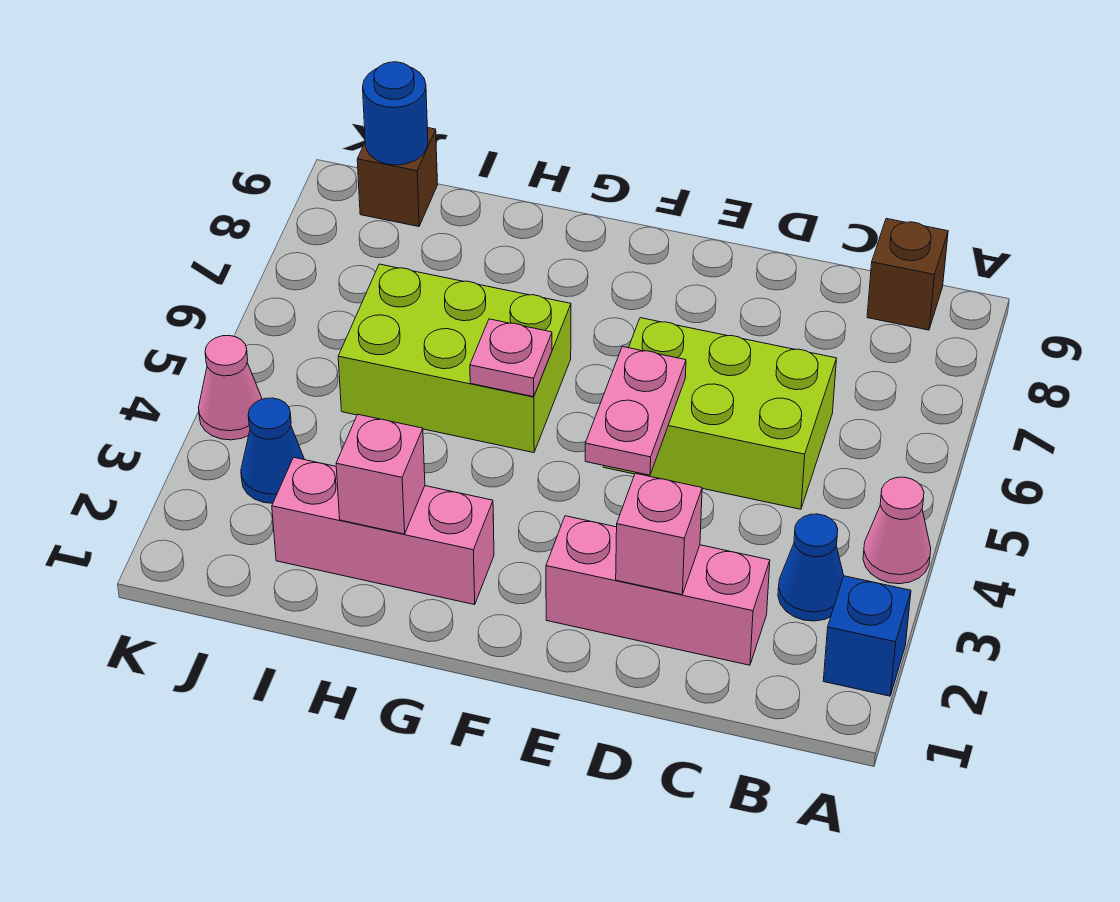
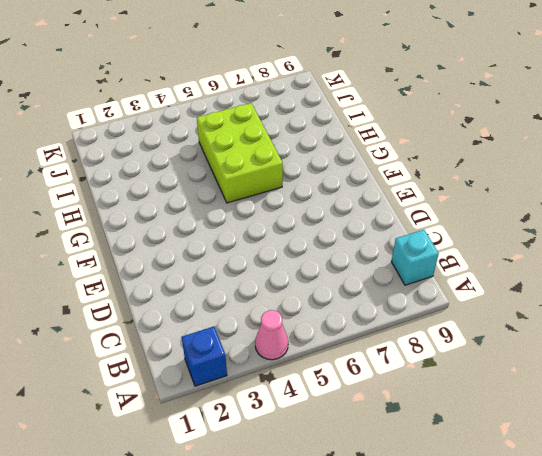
cyan brick B9 level 1 -> brown brick B9 level 1
none -> blue cone B3 level 1
none -> pink brick C2:E2 level 1
none -> lime brick C5:E6 level 1

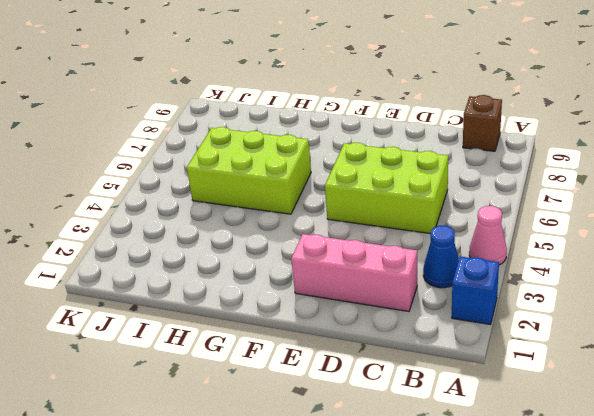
none -> pink brick G2:I2 level 1
none -> blue cone J3 level 1
none -> brown brick J9 level 1

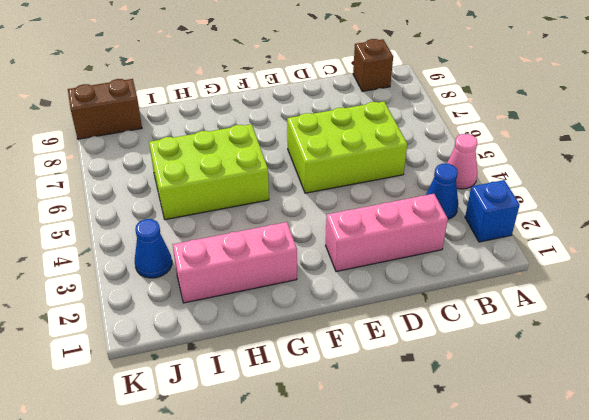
brown brick J9:K9 level 1 -> brown brick J9 level 1
none -> pink cone K4 level 1
none -> pink brick D2 level 2
none -> pink plate E4:E5 level 2

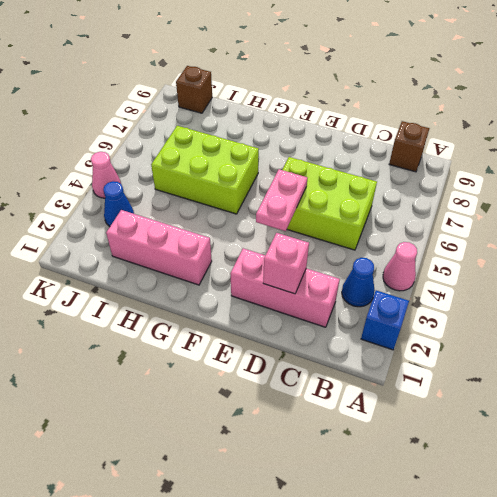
none -> pink plate G5 level 2
none -> pink brick H2 level 2
none -> blue round brick J9 level 2

